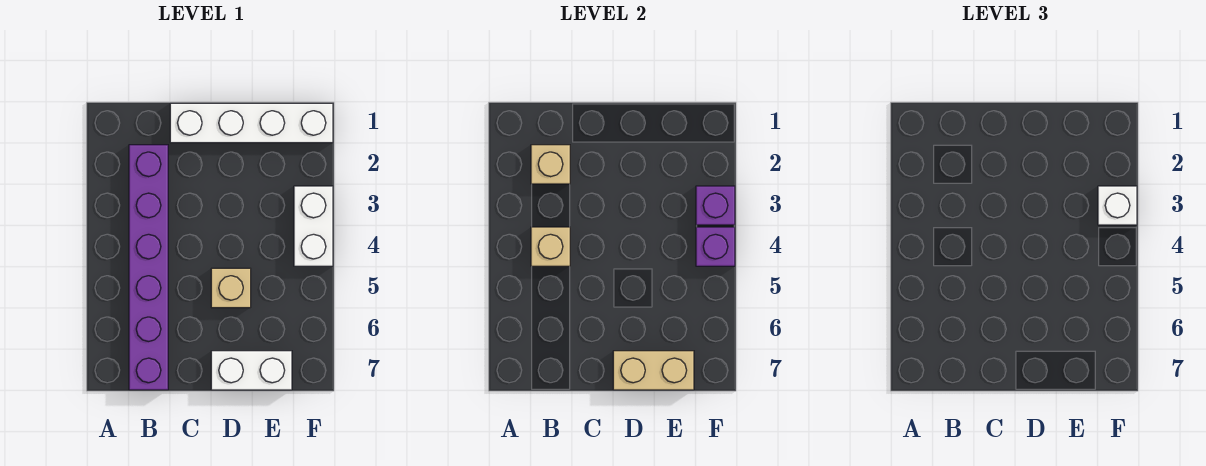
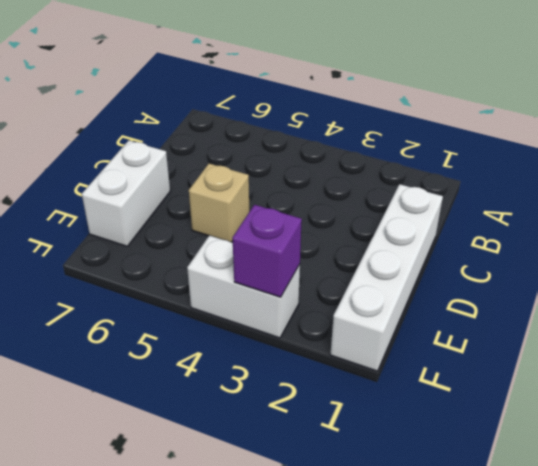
none -> purple brick B2:B7 level 1
none -> tan brick B2 level 2

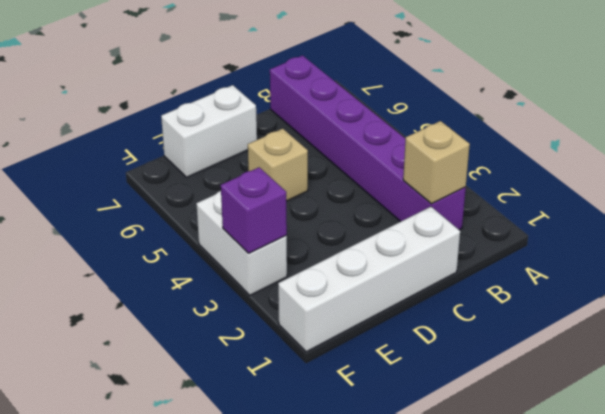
none -> tan brick B4 level 2
none -> tan brick D7:E7 level 2

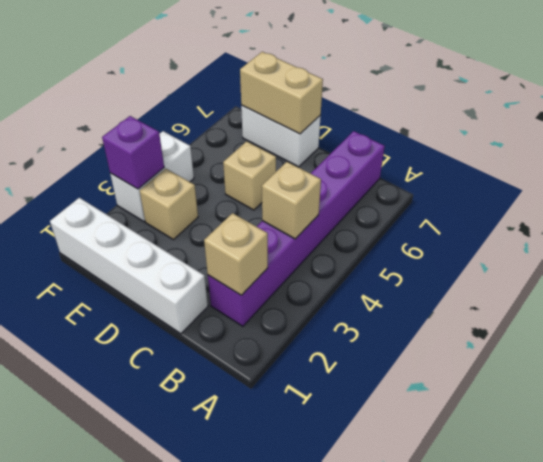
tan brick E3 level 1 -> none
none -> purple brick F4 level 2
none -> white brick F3 level 3

